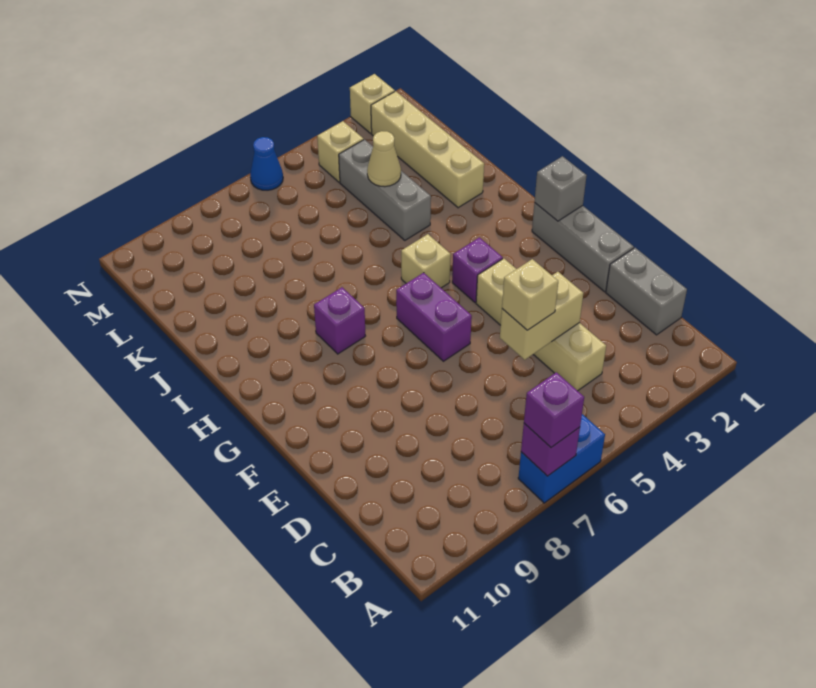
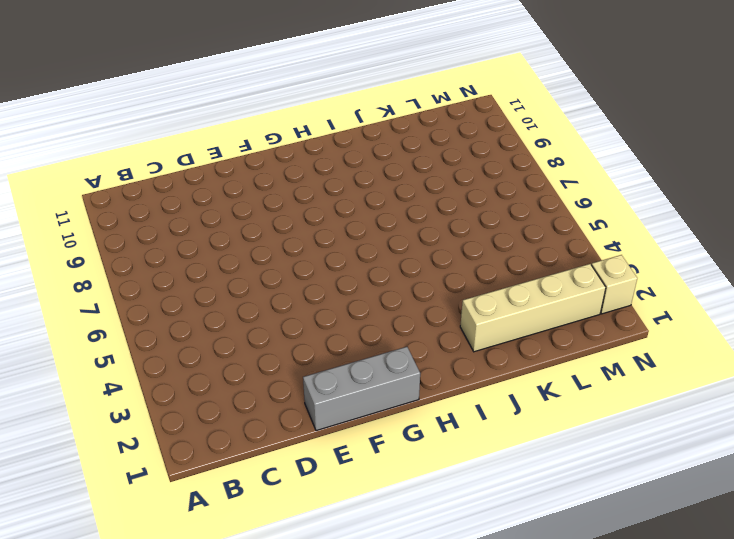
none -> blue brick A6:A7 level 1
none -> grey brick C1:D1 level 1
none -> tan brick C4:F4 level 1

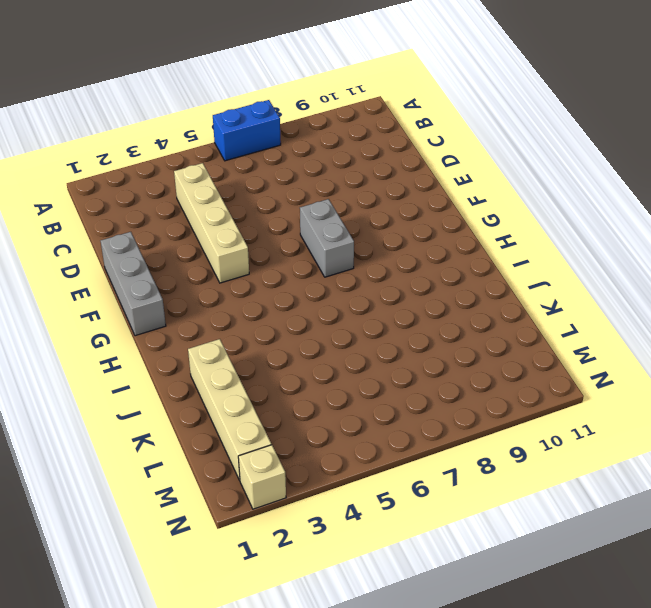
grey brick F7:G7 level 1 -> grey brick C1:D1 level 1
none -> purple brick F6:G6 level 1
none -> purple brick G4 level 1
none -> tan brick H5 level 1

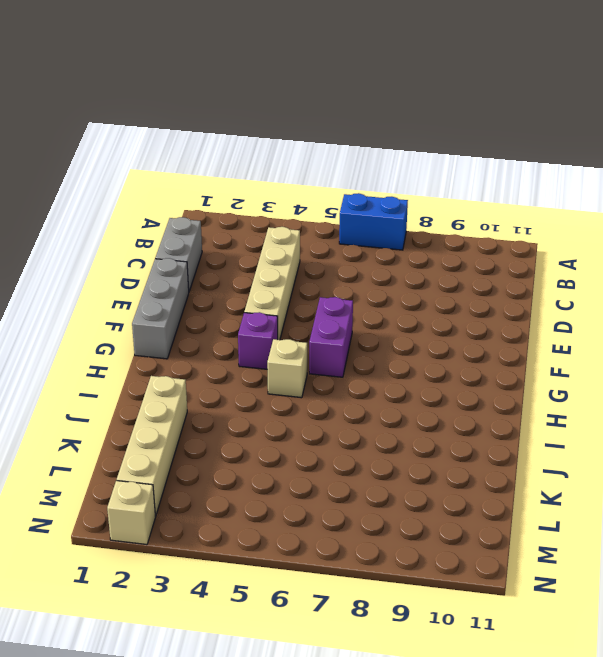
none -> purple brick H8 level 1
none -> grey brick J4:L4 level 1
none -> tan brick M4 level 1

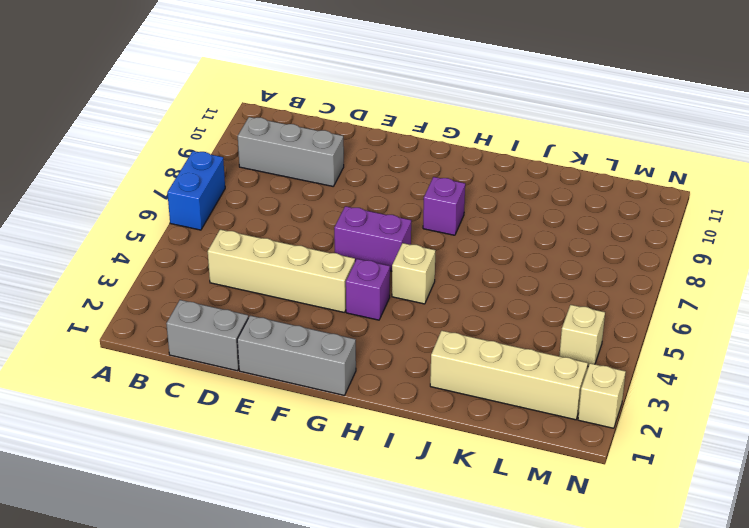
grey brick B9:D9 level 1 -> grey brick J4:L4 level 1
none -> blue cone N6 level 1
none -> purple brick A7 level 2
none -> tan brick D4:D5 level 2

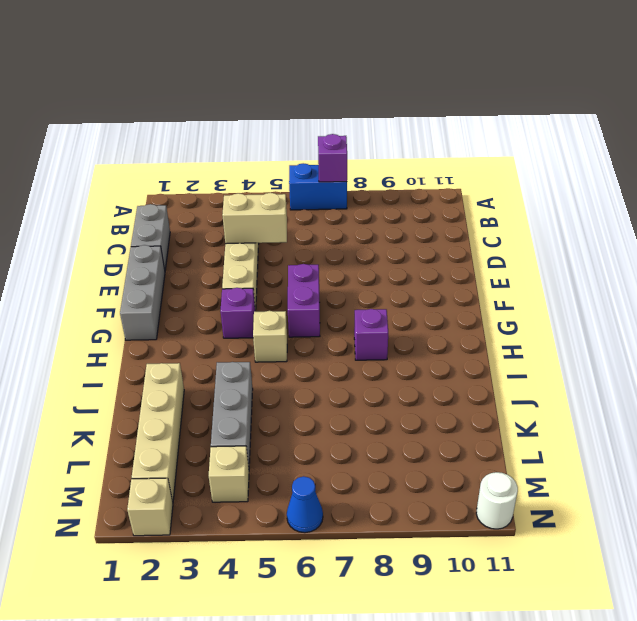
white round brick N11 level 1 -> none
none -> grey brick G1 level 2
none -> tan cone K4 level 2
none -> purple brick A7 level 3

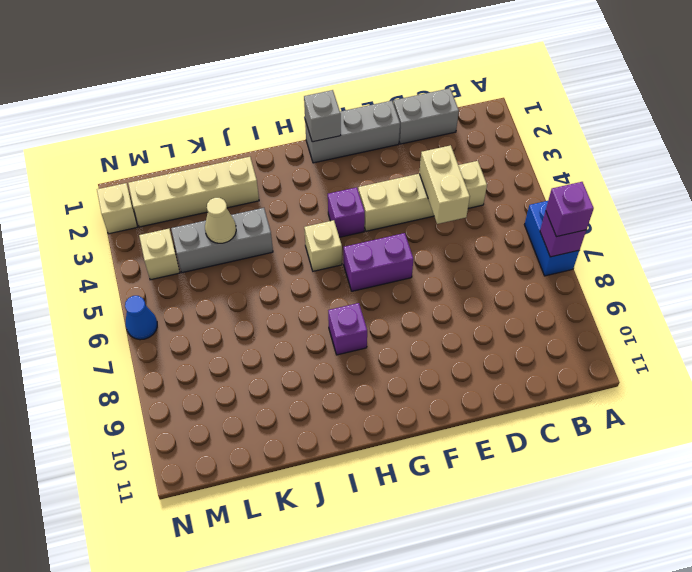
none -> tan brick D5 level 3

